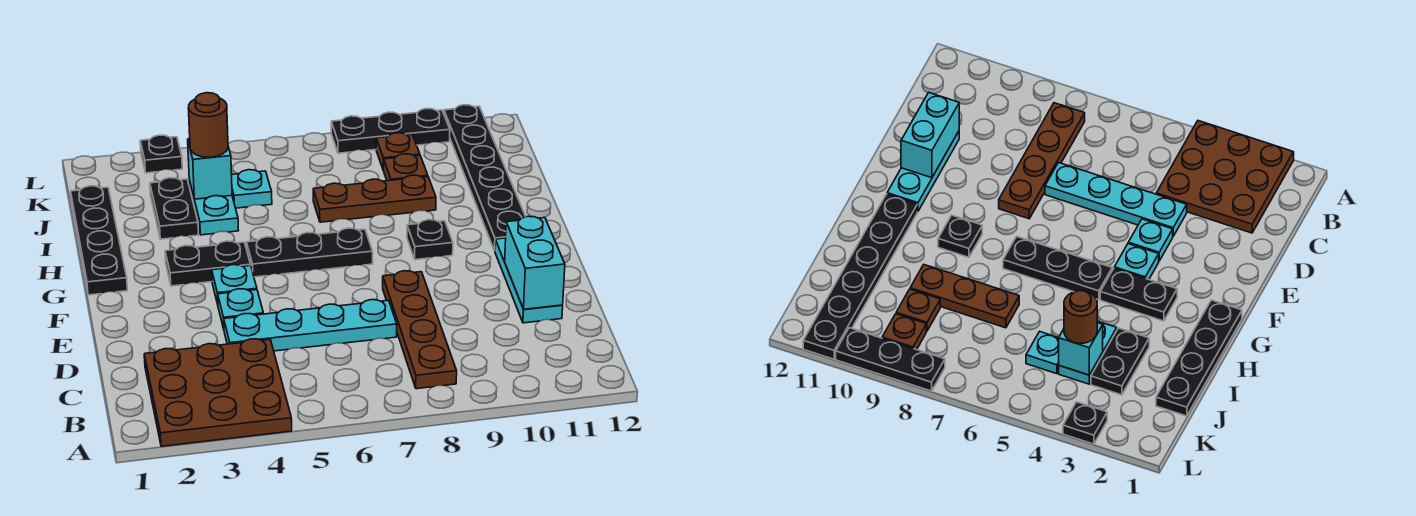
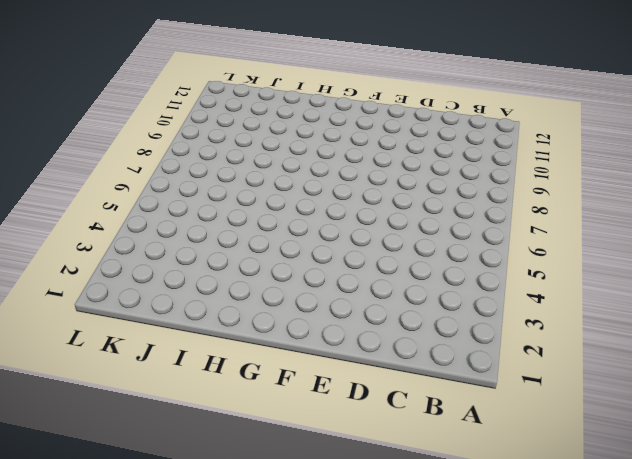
none -> brown plate A2:C4 level 1
none -> brown plate B8:E8 level 1
none -> cyan plate D4:D7 level 1

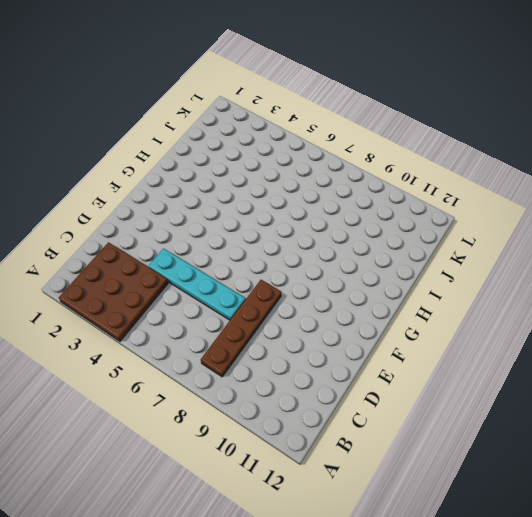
none -> cyan plate D11:F11 level 1
none -> cyan plate E4 level 1
none -> cyan plate F4 level 1

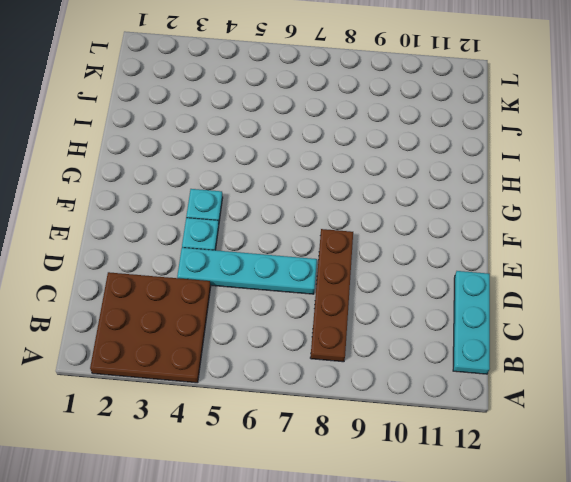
cyan plate B12:D12 level 1 -> cyan plate D11:F11 level 1
none -> black plate G1:J1 level 1
none -> black plate G3:G4 level 1
none -> black plate G5:G7 level 1

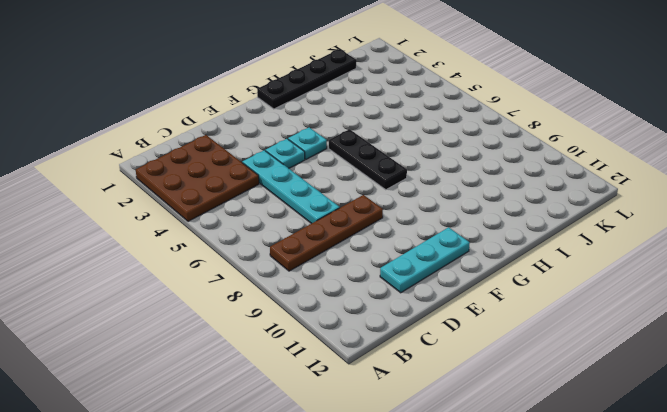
none -> black plate G3:G4 level 1
none -> black plate G9 level 1
none -> black plate G11:L11 level 1

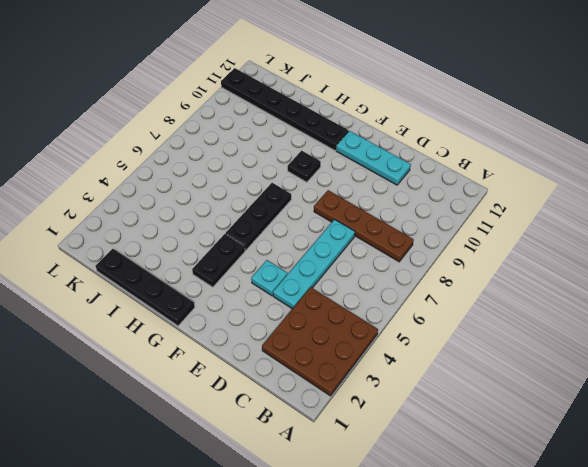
none -> cyan plate F4 level 1
none -> black plate I3:J3 level 1
none -> cyan plate I4:J4 level 1

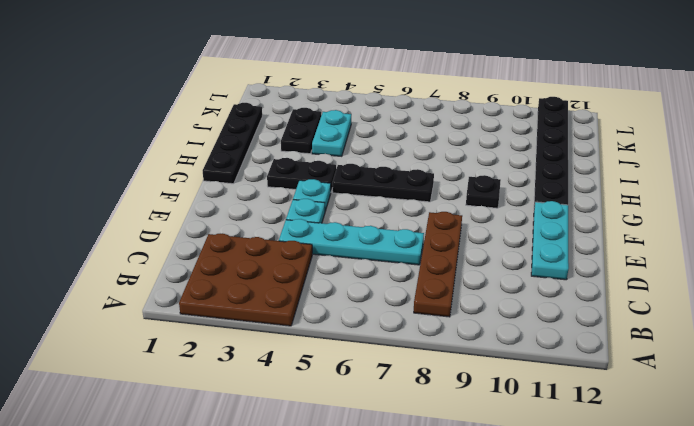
none -> brown plate I7:I9 level 1
none -> cyan plate J5 level 1
none -> brown plate J9 level 1

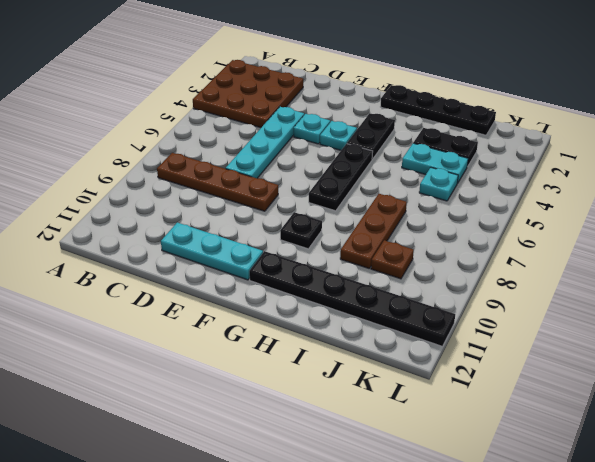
none -> brown plate K9 level 1
none -> black plate L3 level 1
none -> black plate L8:L10 level 1

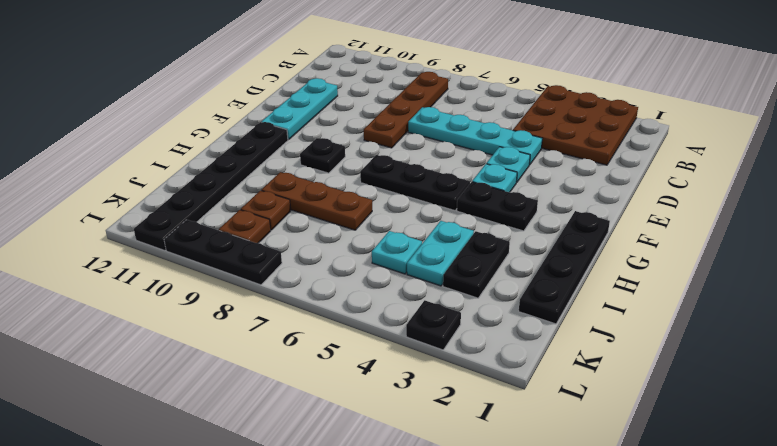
none -> cyan brick D11:E11 level 2
none -> cyan brick J4 level 2
none -> brown round brick J4 level 3

